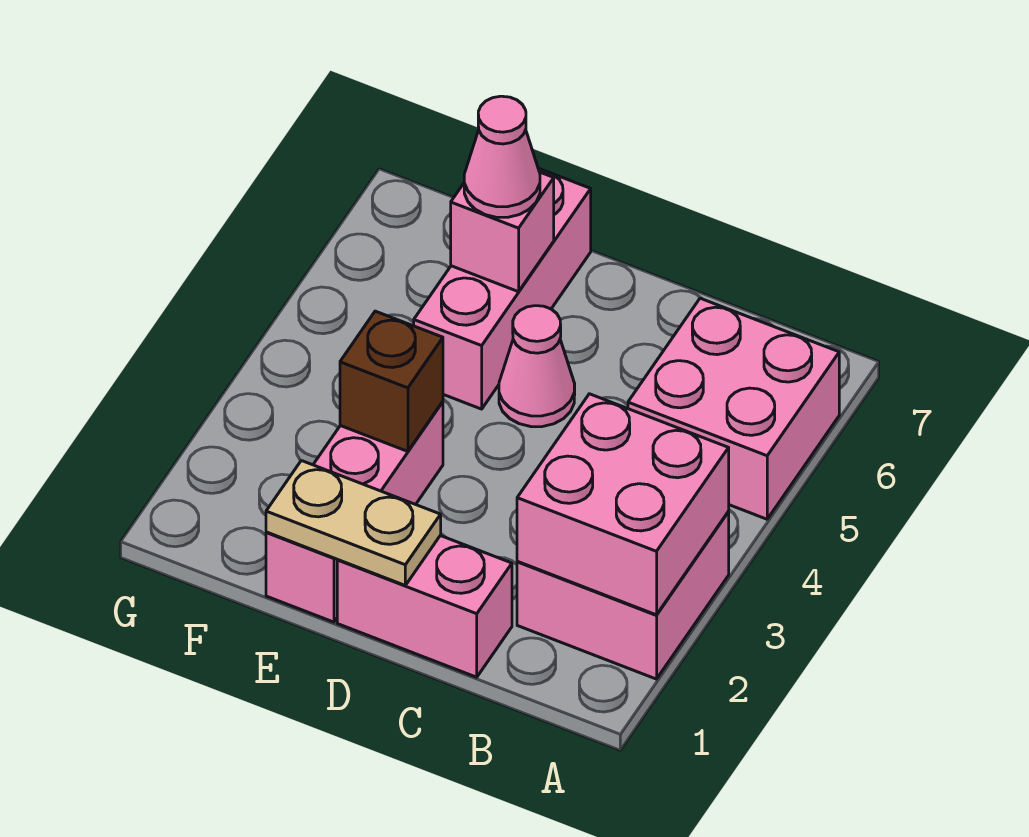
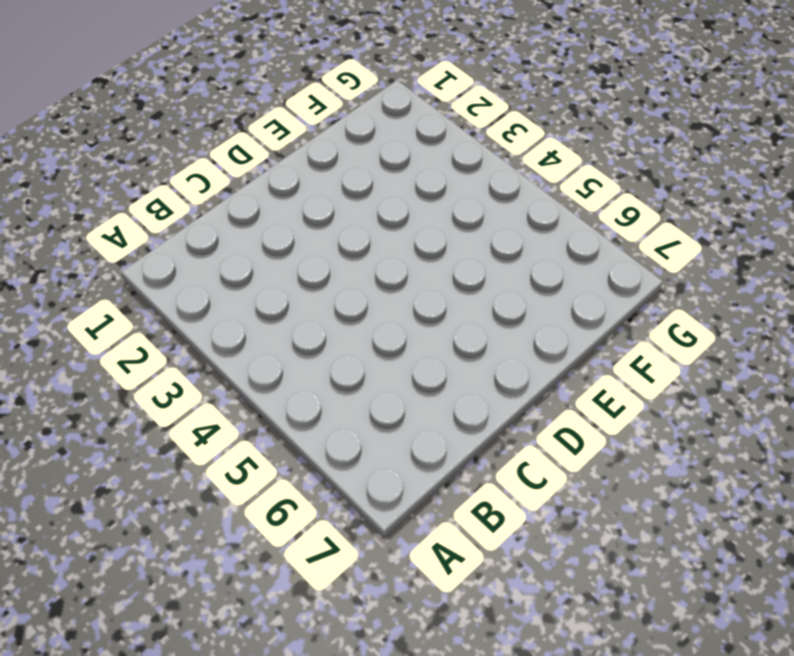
none -> pink brick A2:B3 level 1
none -> pink brick A5:B6 level 1

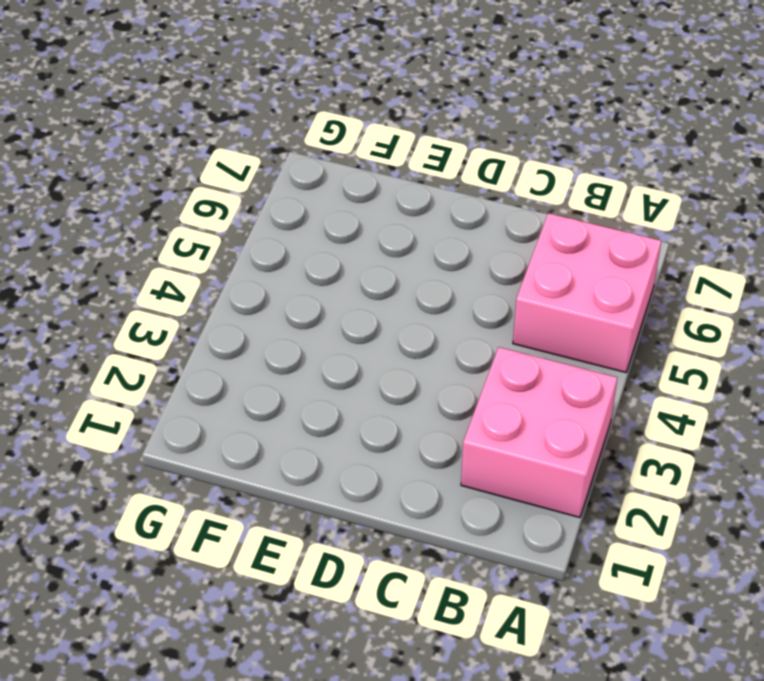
none -> pink brick C1:D1 level 1
none -> pink cone D5 level 1

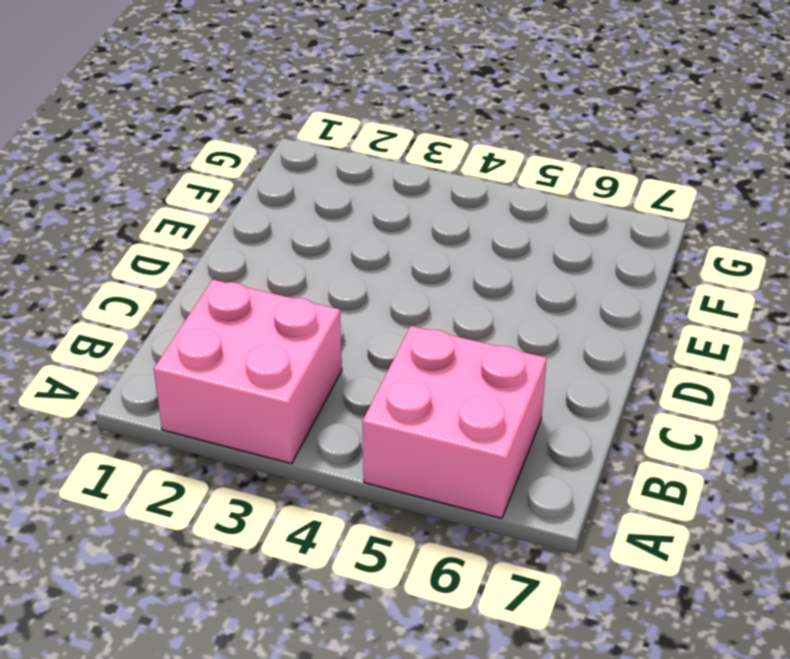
none -> pink brick C1:D1 level 1
none -> pink cone D5 level 1

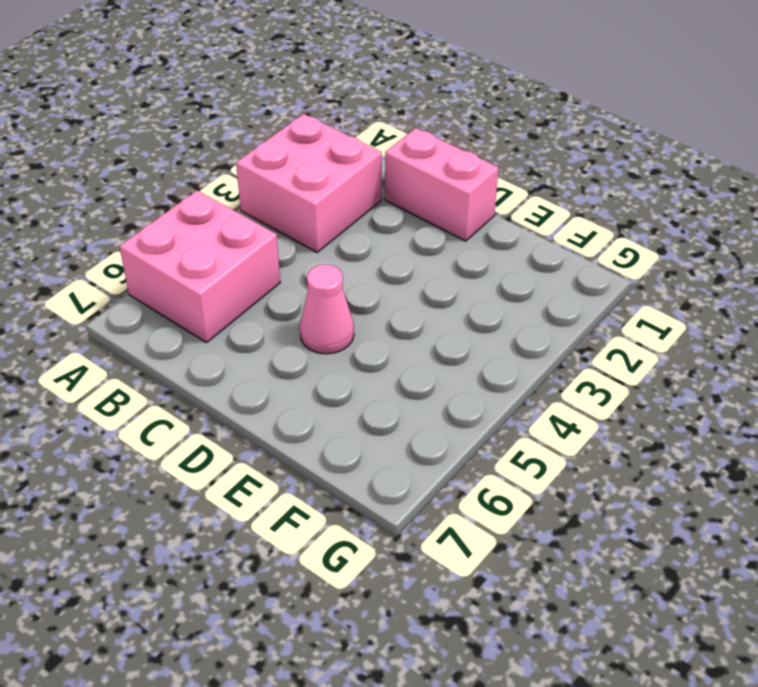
none -> pink brick E1:E3 level 1
none -> pink brick E5:E7 level 1

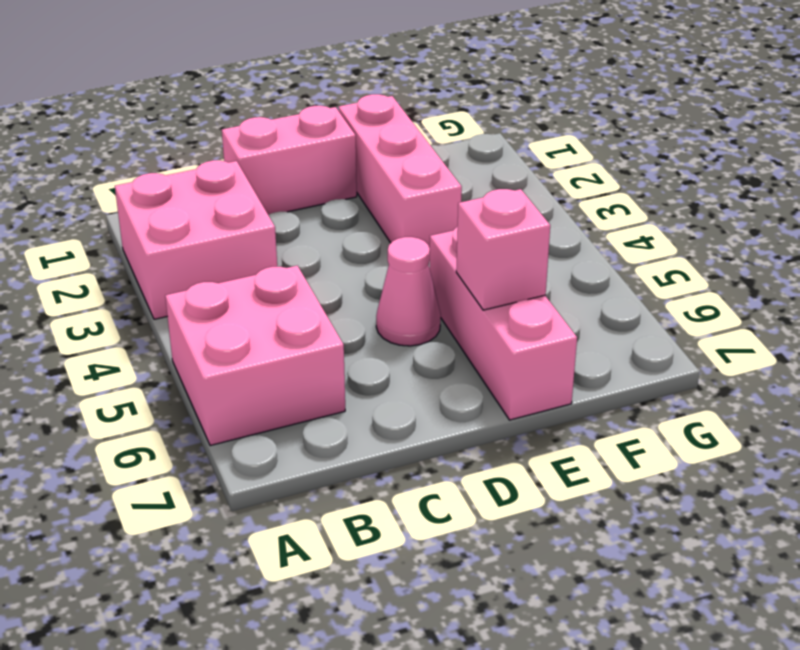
none -> pink brick A2:B3 level 2
none -> tan plate D1:E1 level 2

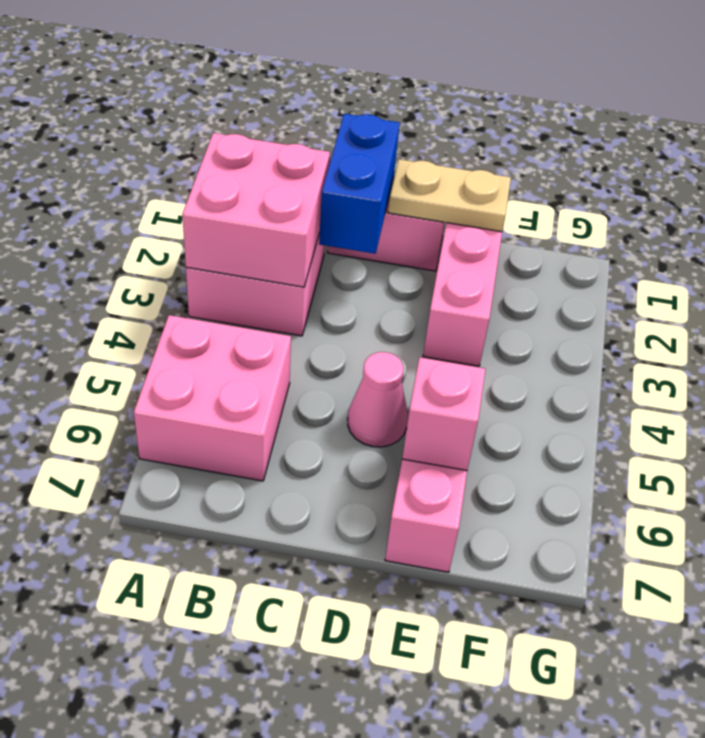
blue brick C1:C2 level 2 -> none
none -> brown brick E3 level 2
none -> pink cone E6 level 3

